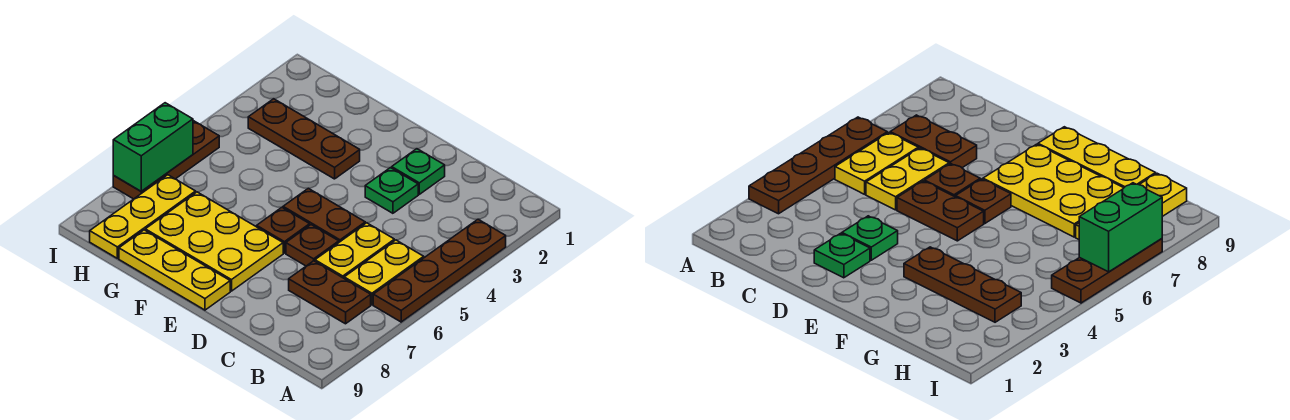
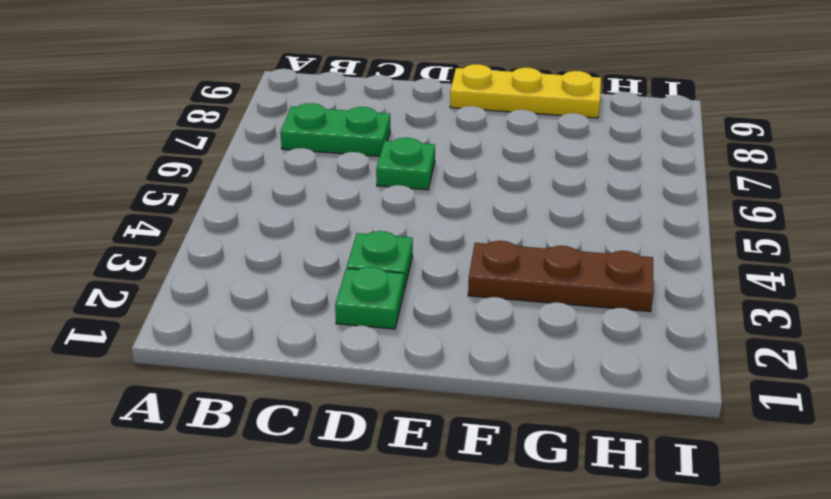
green plate B7:C7 level 1 -> brown plate B7:C7 level 1
green plate D6 level 1 -> brown plate D6 level 1
none -> brown plate A3:A6 level 1
none -> yellow plate B5:B6 level 1
none -> yellow plate C5:C6 level 1

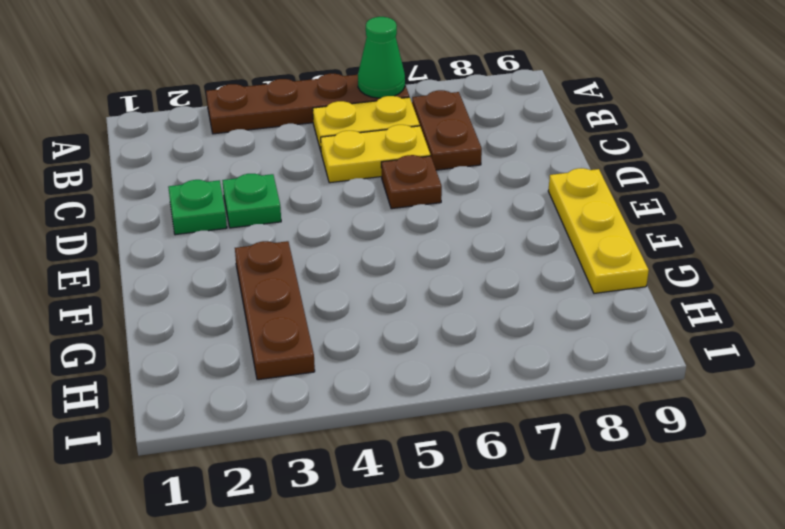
green cone A6 level 2 -> none
none -> brown plate D5:E5 level 1
none -> brown plate E6 level 1
none -> yellow plate E7:G8 level 1

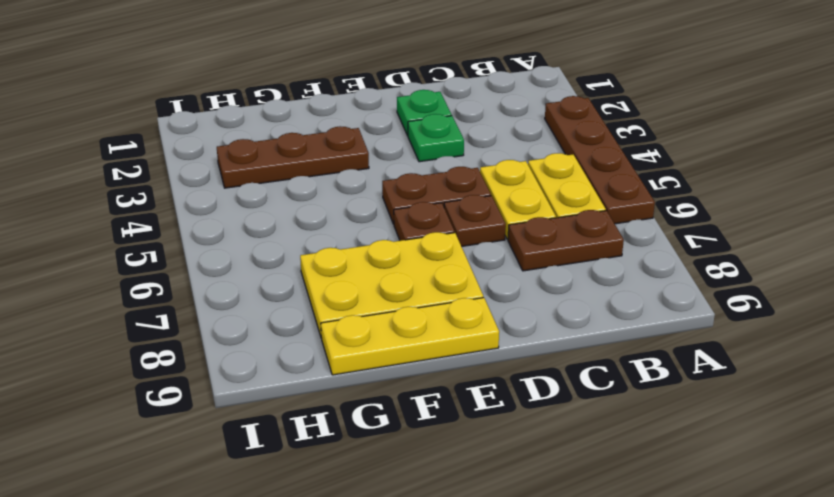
none -> yellow plate H7:H9 level 1
none -> brown plate I5:I7 level 1
none -> green brick I6:I7 level 2

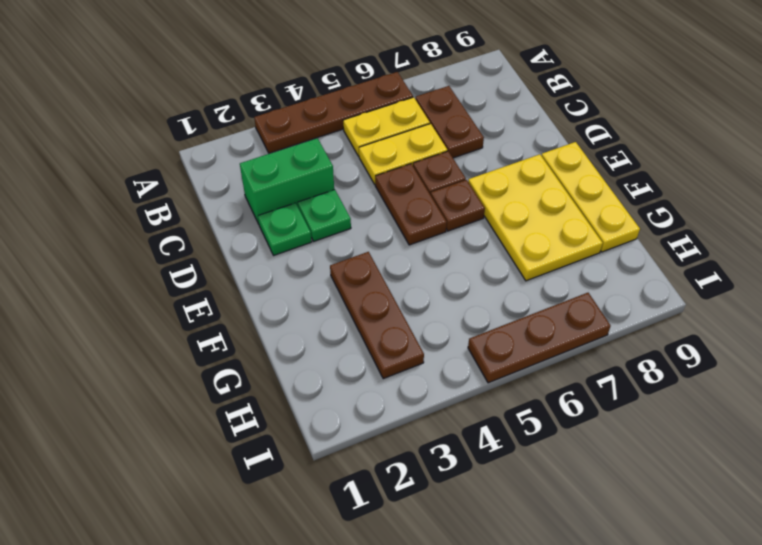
green brick C2:C3 level 1 -> green brick I6:I7 level 2
none -> yellow plate H7:H9 level 1

